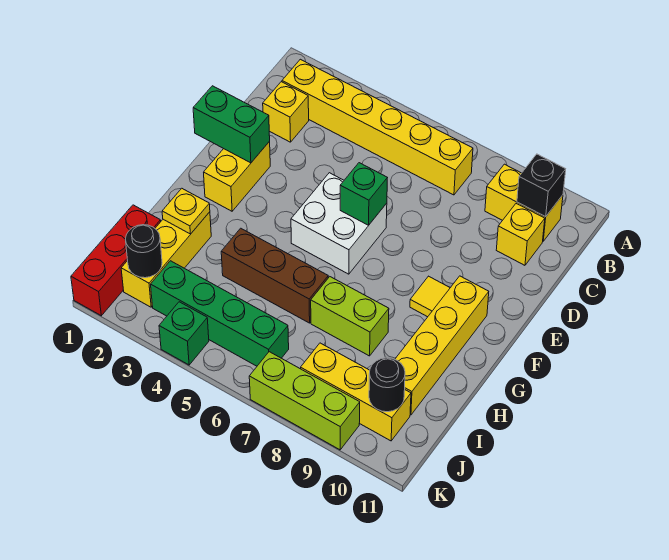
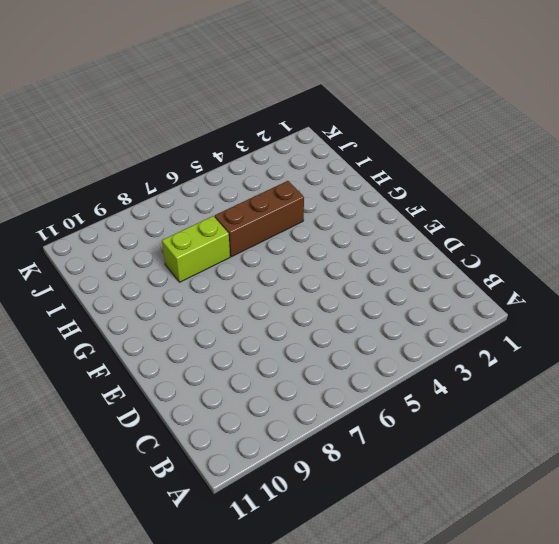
none -> yellow brick B2:B7 level 1
none -> yellow brick B9:B10 level 1
none -> yellow brick C2 level 1

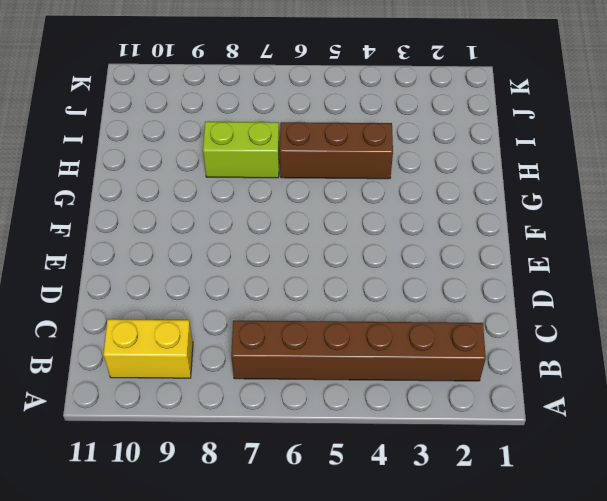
brown brick B2:B7 level 1 -> yellow brick B2:B7 level 1
none -> yellow brick C2 level 1
none -> yellow brick C10 level 1
none -> yellow brick E2:F2 level 1

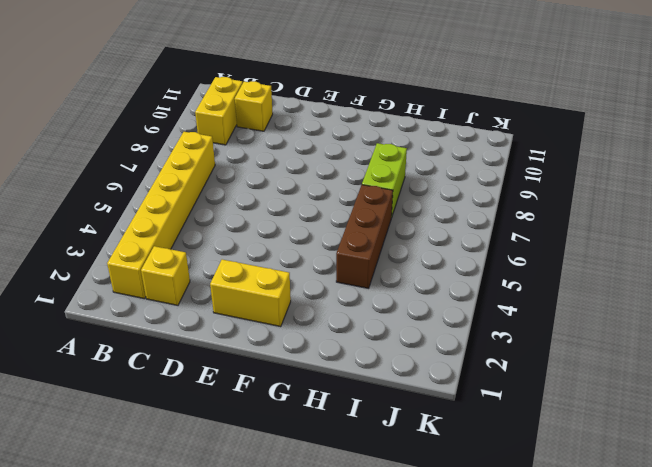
none -> white brick E5:F6 level 1
none -> yellow tile F9 level 1
none -> yellow brick F10:I10 level 1

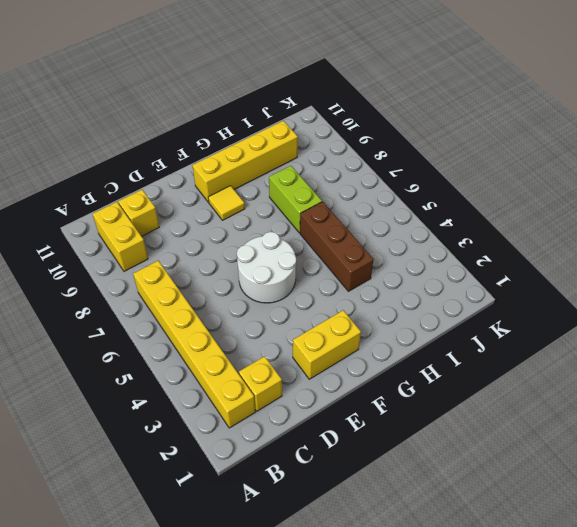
white round brick E5:F6 level 1 -> white brick E5:F6 level 1
none -> yellow brick H2:J2 level 1
none -> red brick I1:K1 level 1
none -> green brick J3:J6 level 1

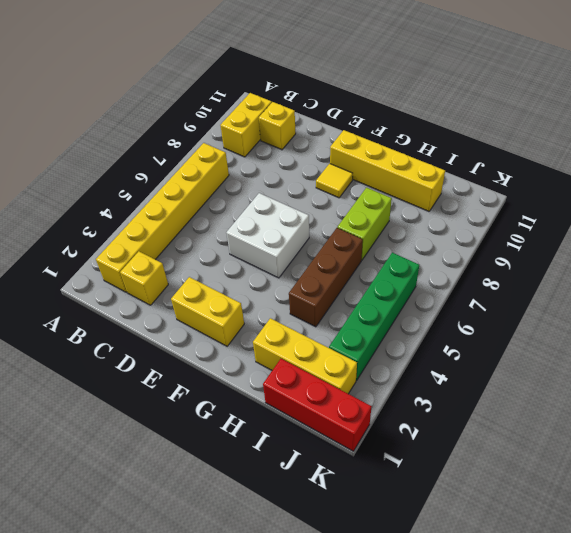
none -> yellow brick J8:J10 level 1
none -> green brick K4 level 1
none -> lime brick K7:K9 level 1

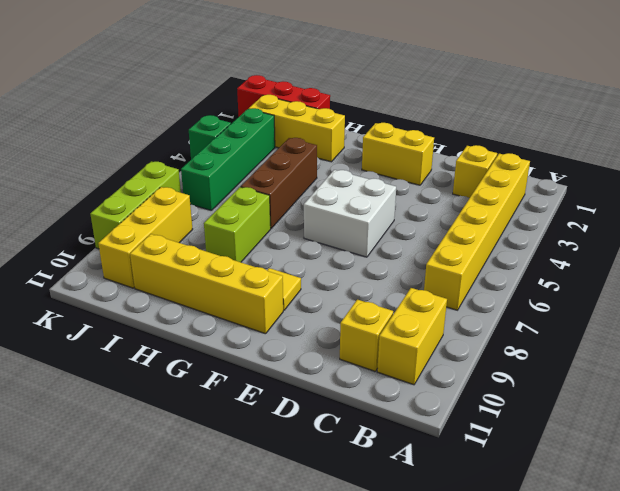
none -> black brick B10 level 2
none -> green brick E1:E2 level 2
none -> green brick E6 level 2

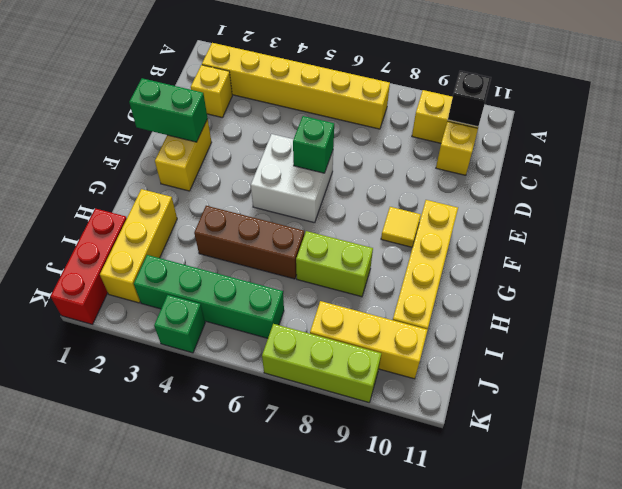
none -> yellow plate H2 level 2
none -> black round brick J2 level 2
none -> black round brick J10 level 2

